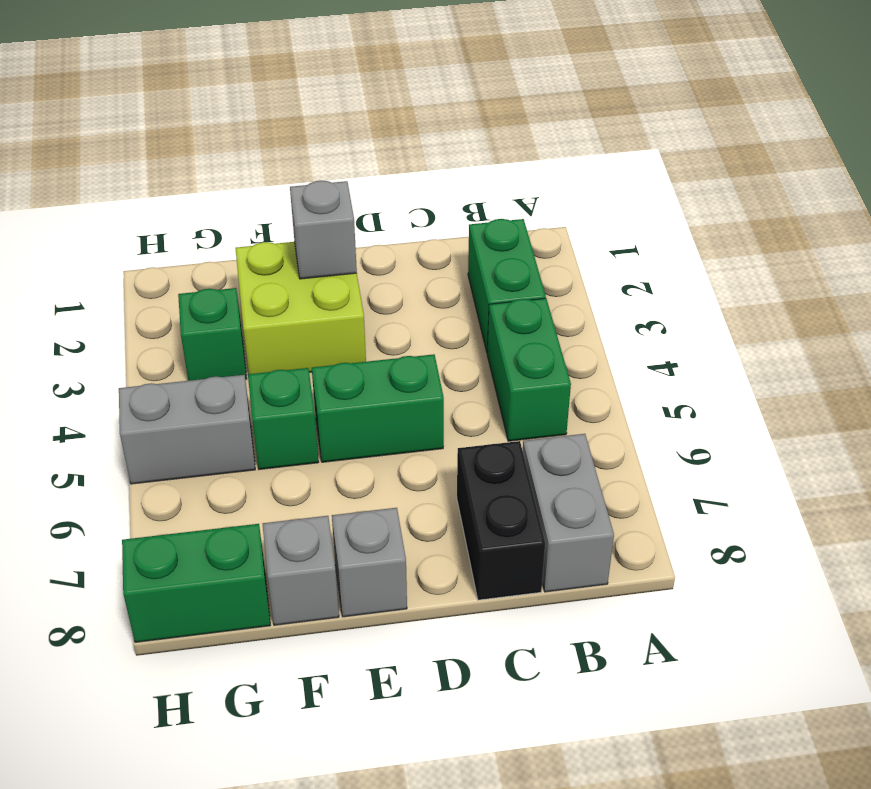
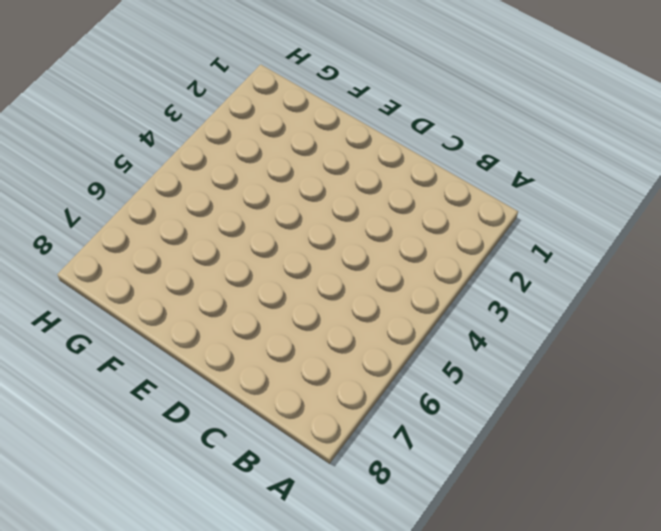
none -> green brick B2:B3 level 1
none -> green brick B4:B5 level 1
none -> grey brick B7:B8 level 1

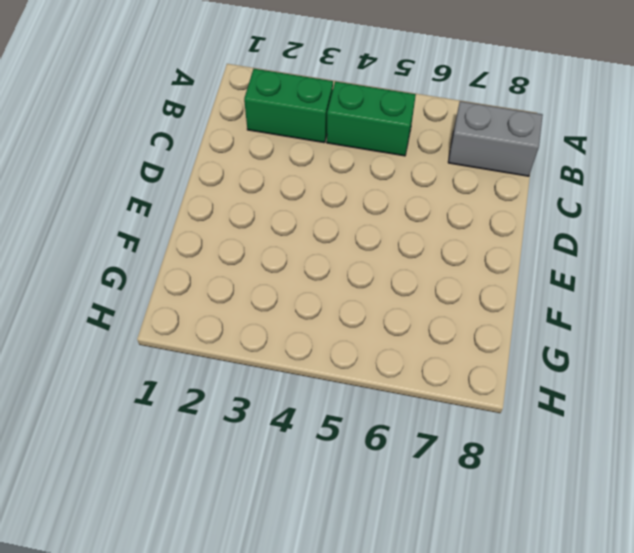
none -> black brick C7:C8 level 1
none -> green brick D5:E5 level 1
none -> lime brick E2:F3 level 1

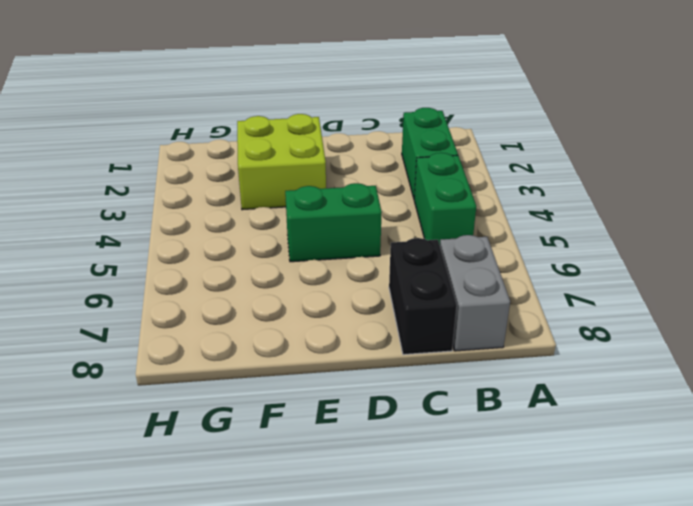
none -> grey brick E8 level 1
none -> green brick F5 level 1
none -> grey brick F8 level 1

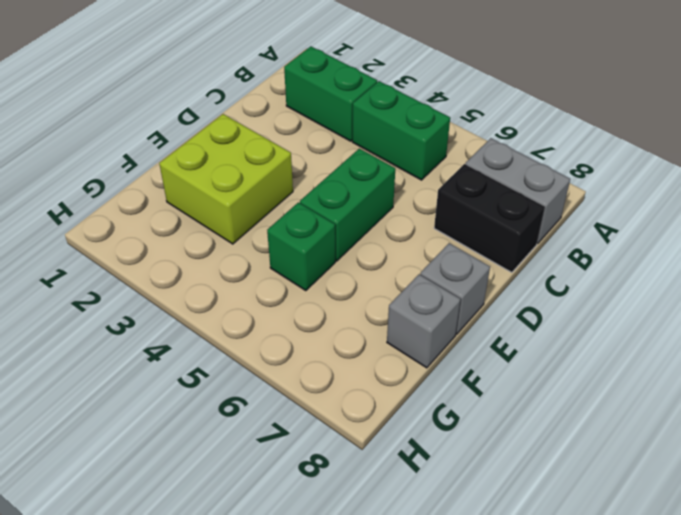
none -> green brick G3 level 1
none -> grey brick G5:H5 level 1
none -> green brick G8:H8 level 1

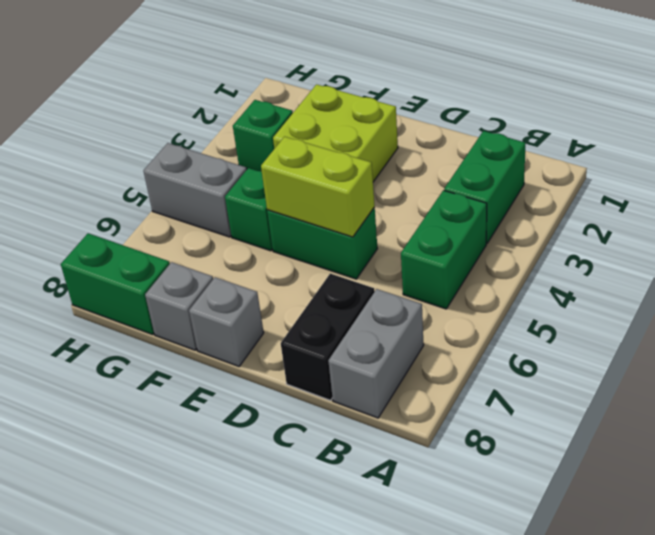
lime brick D5:E5 level 2 -> none
none -> grey brick E2 level 2

